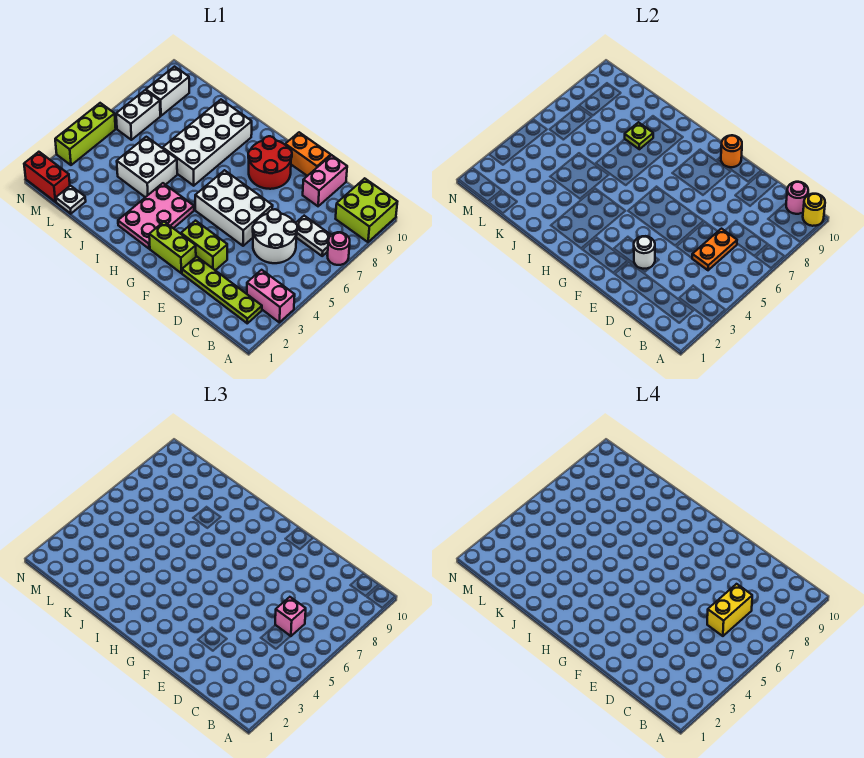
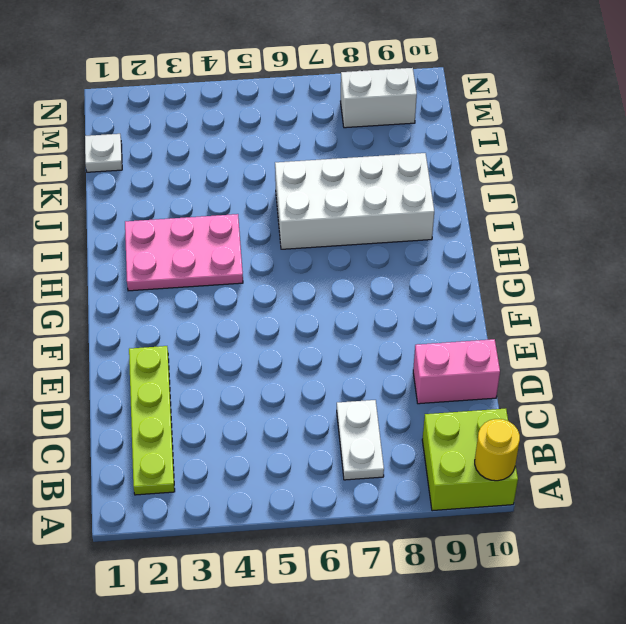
none -> pink brick A3:B3 level 1
none -> pink round brick A7 level 1
none -> white round brick C5:D6 level 1

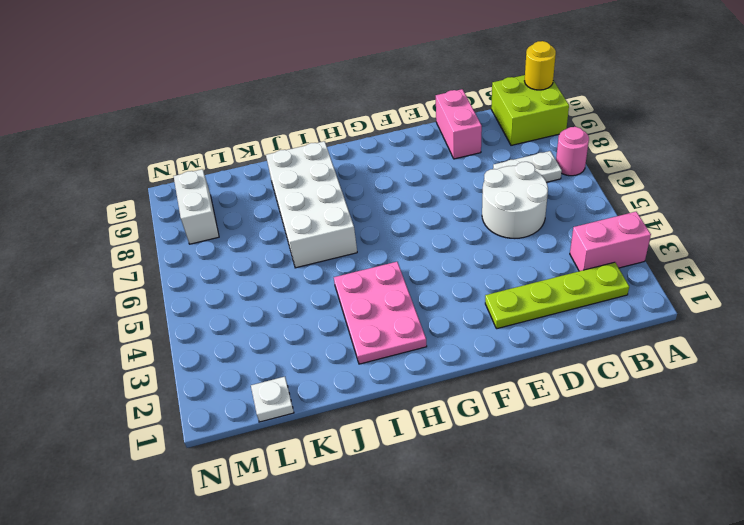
none -> lime brick E3:F3 level 1
none -> white brick E5:G6 level 1
none -> orange brick E10:F10 level 1

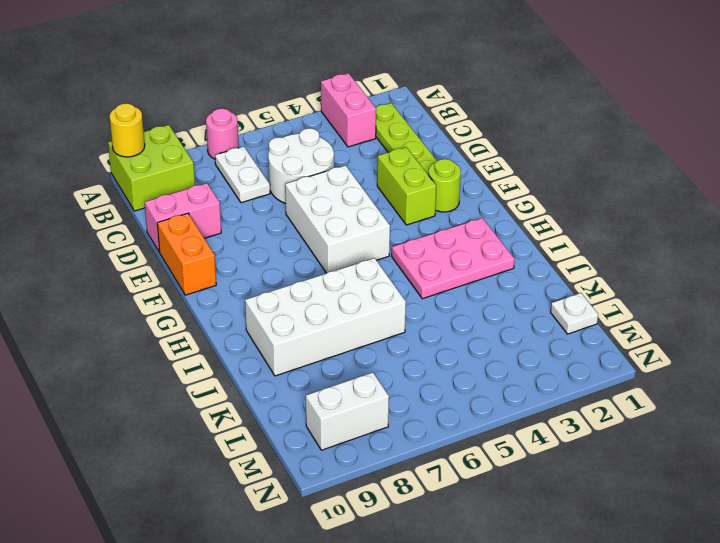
lime round brick F2 level 1 -> lime brick F2:G2 level 1
none -> red round brick F8:G9 level 1
none -> white brick J4:K5 level 1
none -> red brick M1:N1 level 1

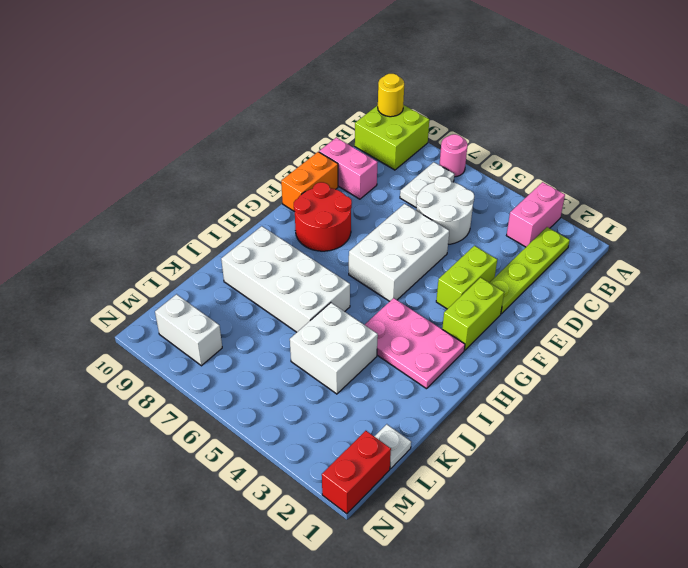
none -> white brick M6:M7 level 1
none -> lime brick N3:N5 level 1
none -> pink round brick B10 level 2

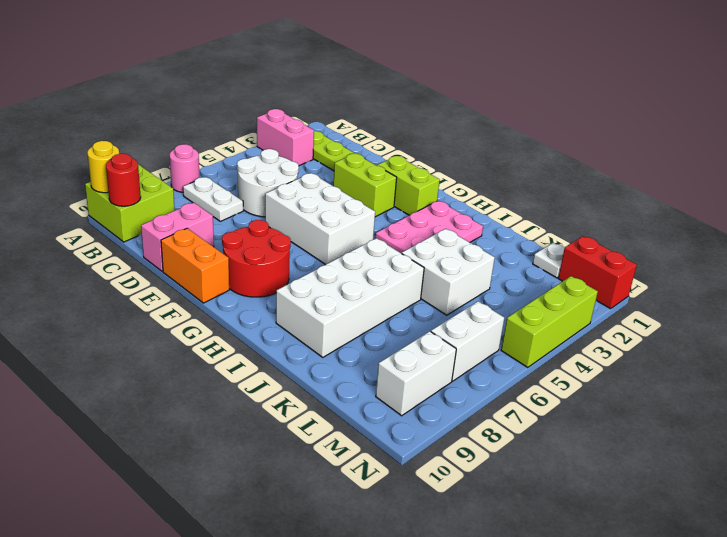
red round brick B10 level 2 -> pink round brick B10 level 2
none -> orange plate C5:C6 level 2
none -> white round brick E3 level 2
none -> orange round brick F10 level 2

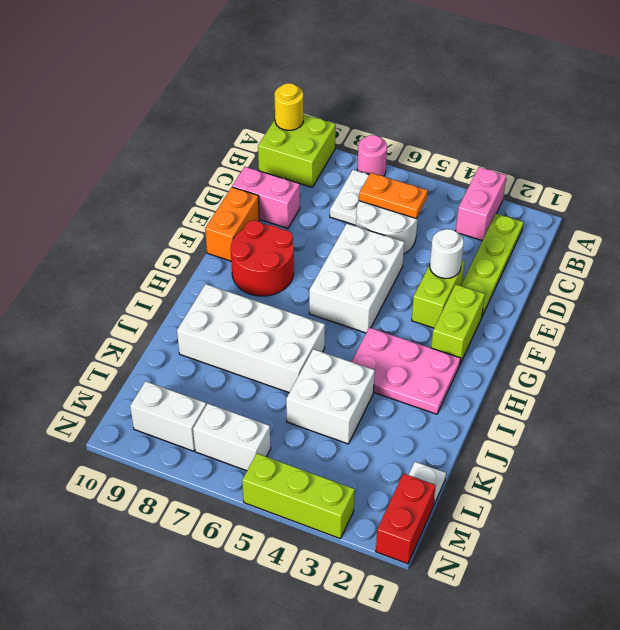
none -> pink round brick B10 level 2
none -> orange round brick F10 level 2
none -> lime plate J8 level 2

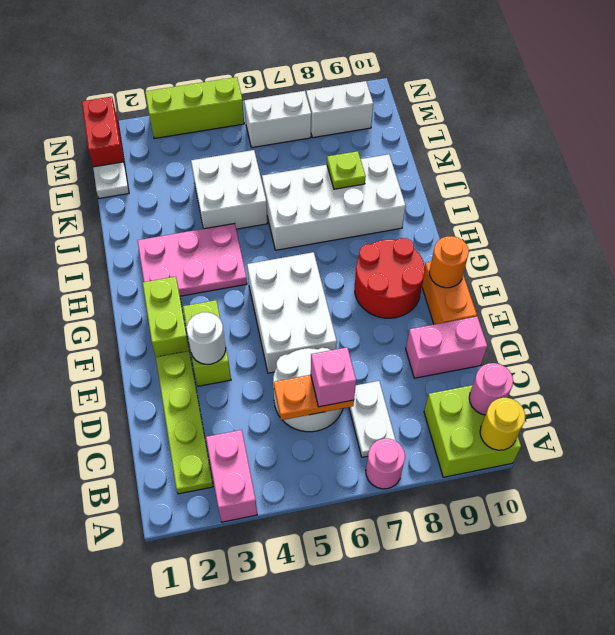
none -> yellow brick C6:C7 level 4

